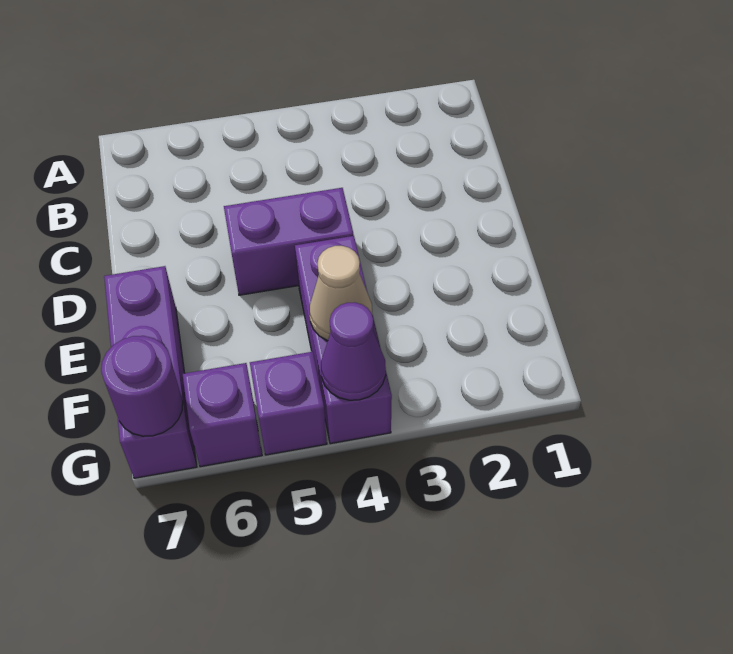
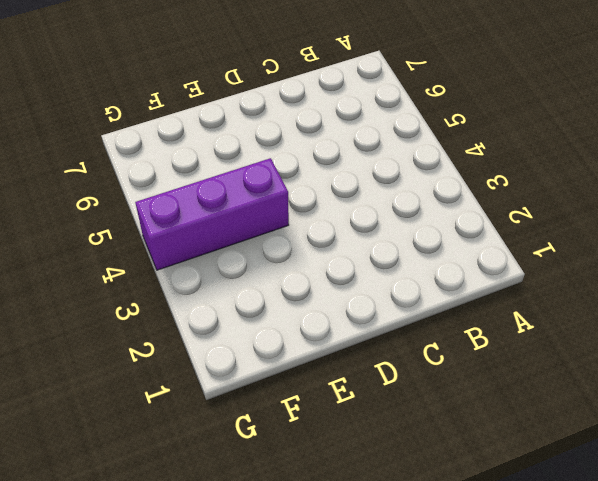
none -> purple brick D4:D5 level 1
none -> purple brick E7:G7 level 1

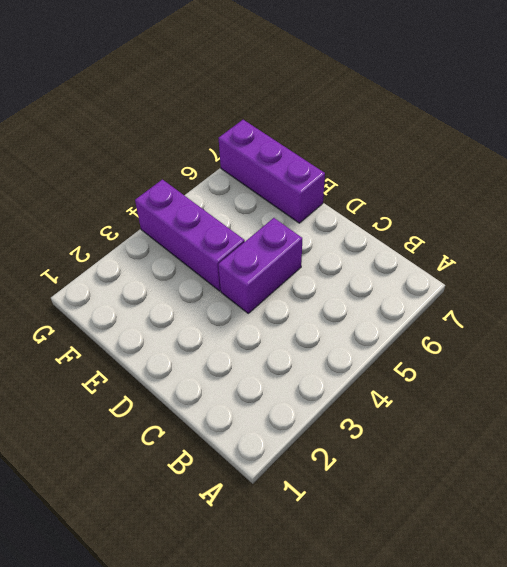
none -> purple brick G5 level 1
none -> purple brick G6 level 1

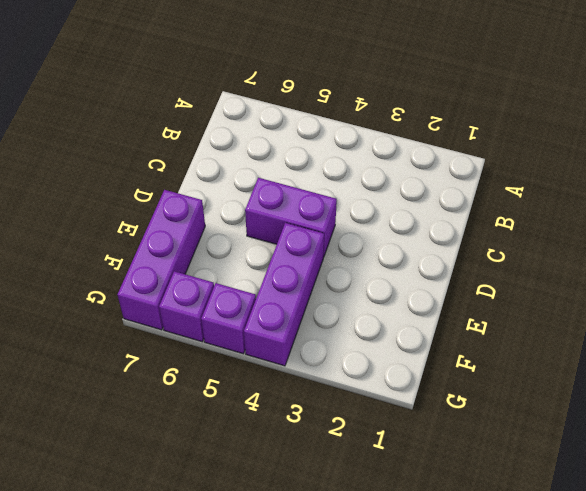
none -> tan cone F4 level 2
none -> purple cone G4 level 2

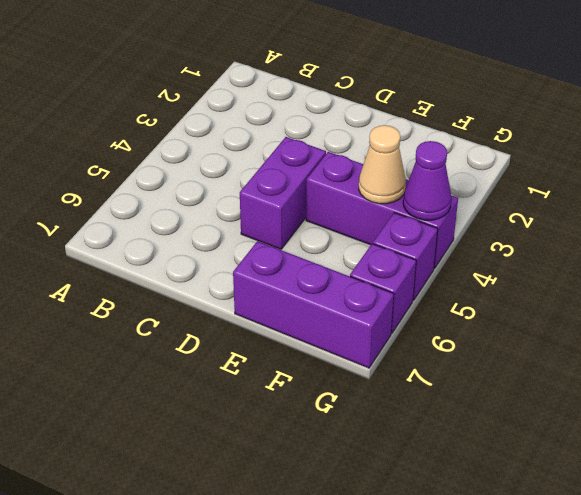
none -> purple round brick G7 level 2

